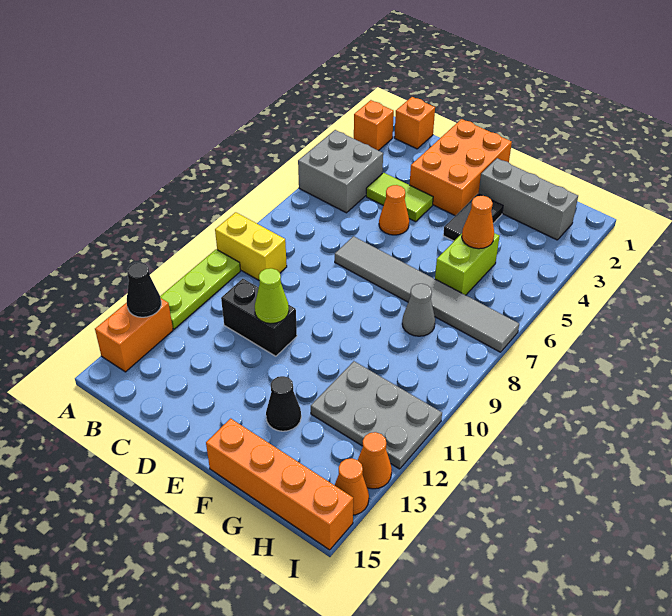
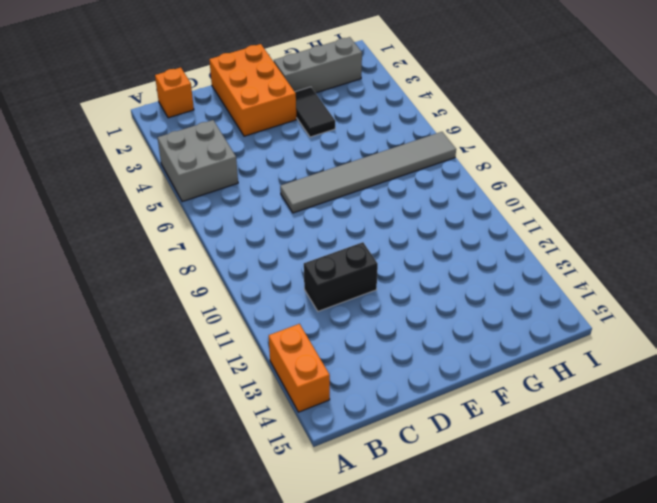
none -> orange brick A2 level 1
none -> yellow brick A9:B9 level 1
none -> lime plate A10:A12 level 1

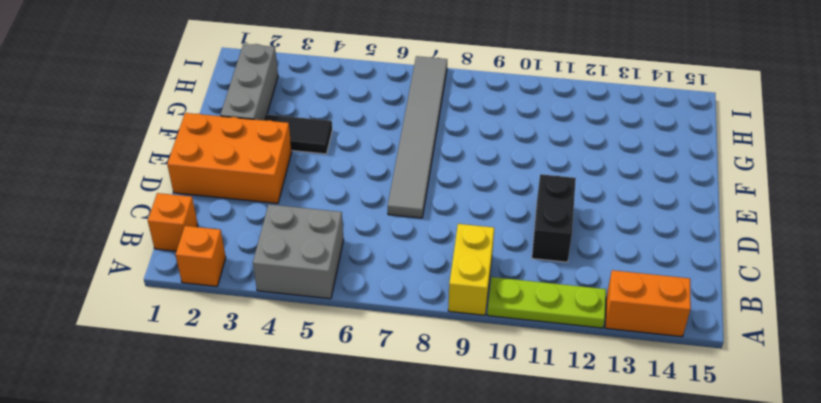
none -> lime tile C4:D4 level 1
none -> orange cone D5 level 1
none -> black cone F13 level 1

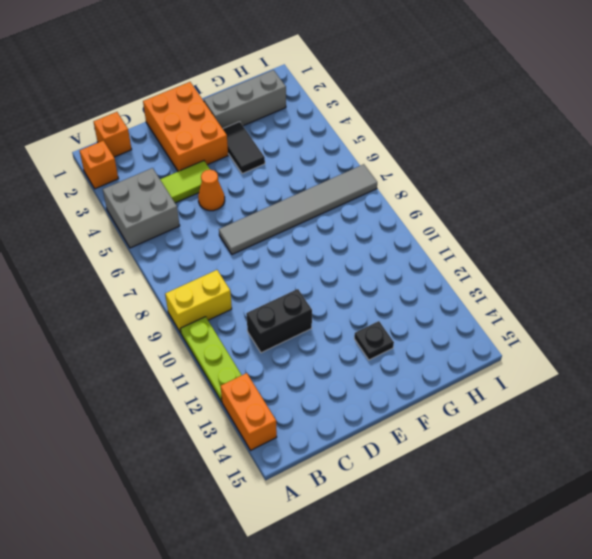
black plate F13 level 1 -> black cone F13 level 1
none -> orange brick F15:I15 level 1
none -> lime brick G5:G6 level 1
none -> grey cone G8 level 1

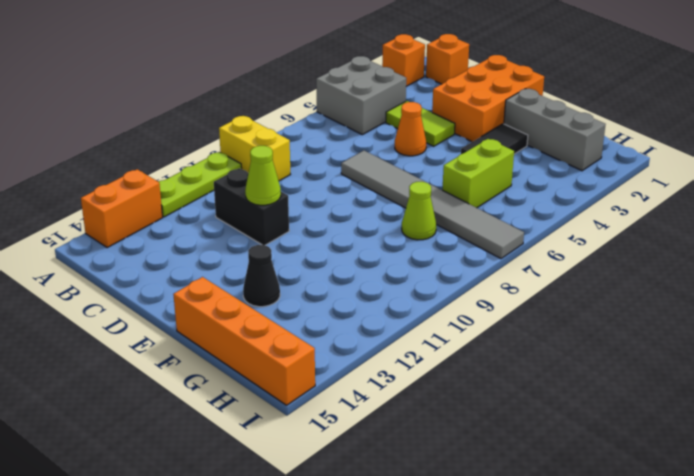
lime cone G8 level 1 -> grey cone G8 level 1
none -> grey plate G11:I12 level 1
none -> orange cone I13 level 1
none -> orange cone I14 level 1

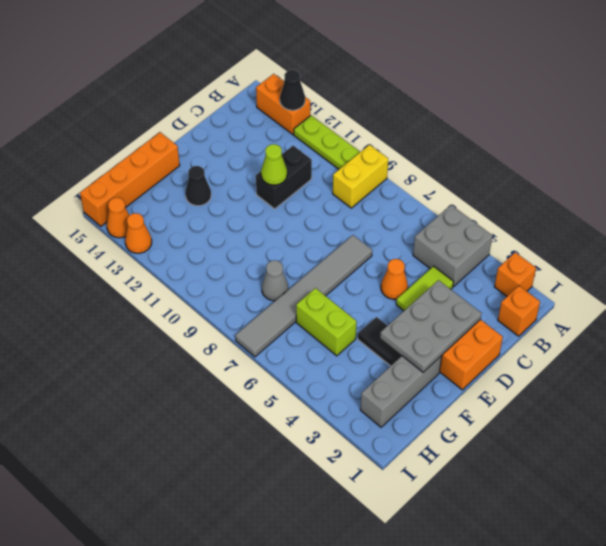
grey plate D2:F3 level 2 -> grey plate G11:I12 level 1
none -> orange cone G5 level 2

